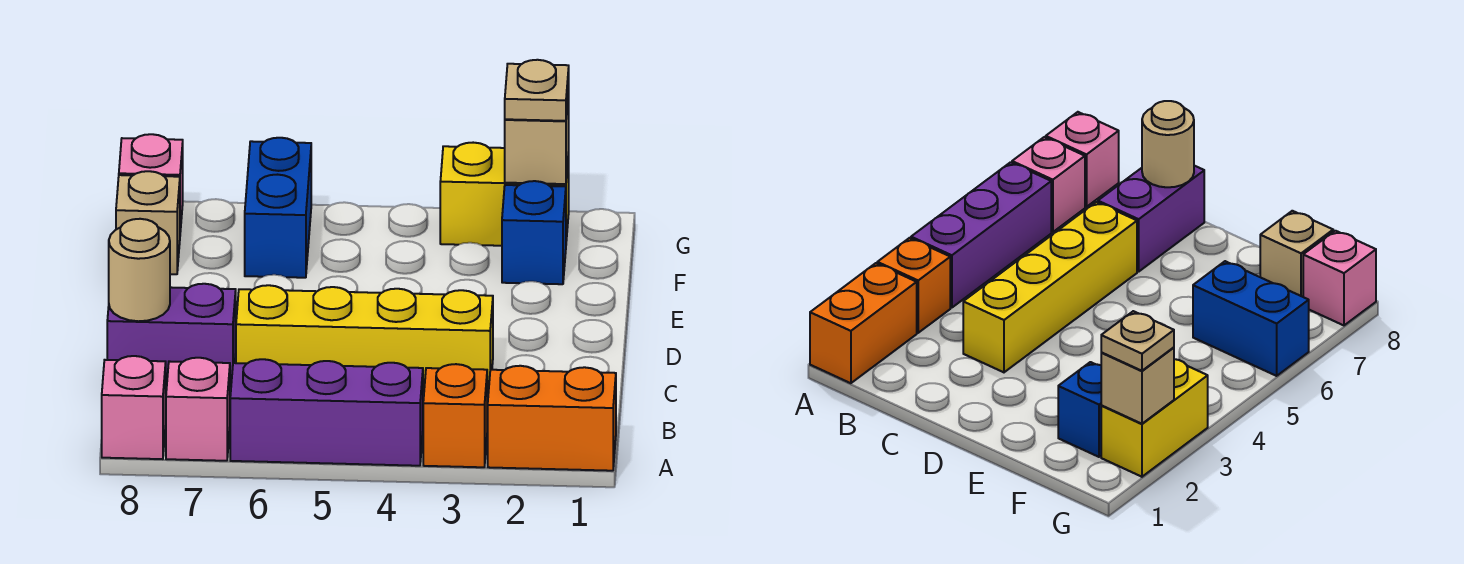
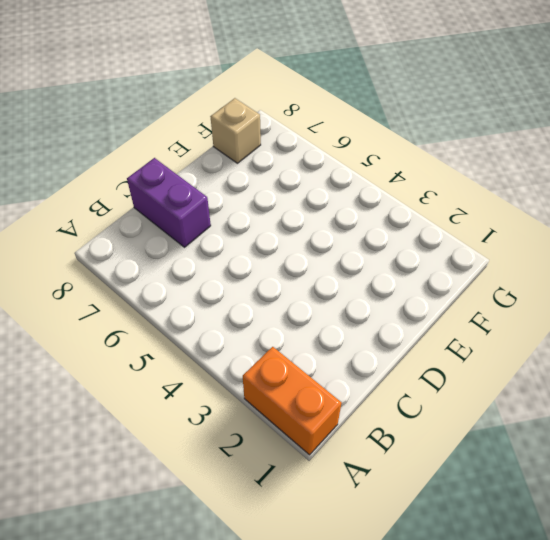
none -> orange brick A3 level 1
none -> purple brick A4:A6 level 1
none -> pink brick A7 level 1

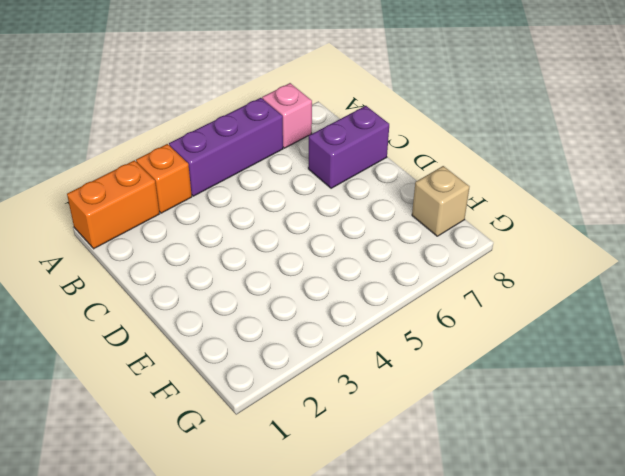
none -> pink brick A8 level 1
none -> yellow brick C3:C6 level 1
none -> blue brick F2 level 1

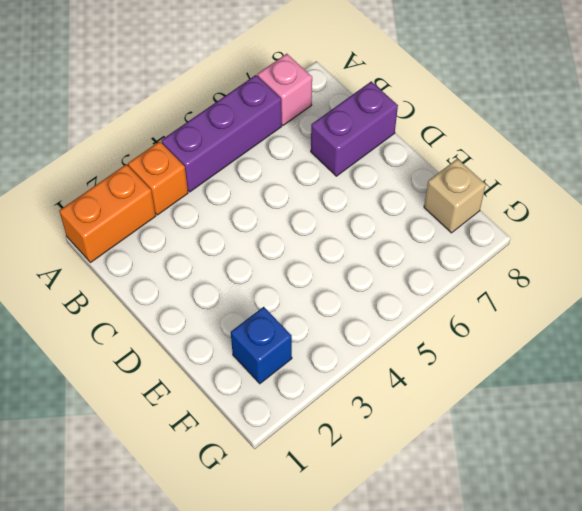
none -> pink brick A8 level 1
none -> yellow brick C3:C6 level 1
none -> blue brick F6:G6 level 1

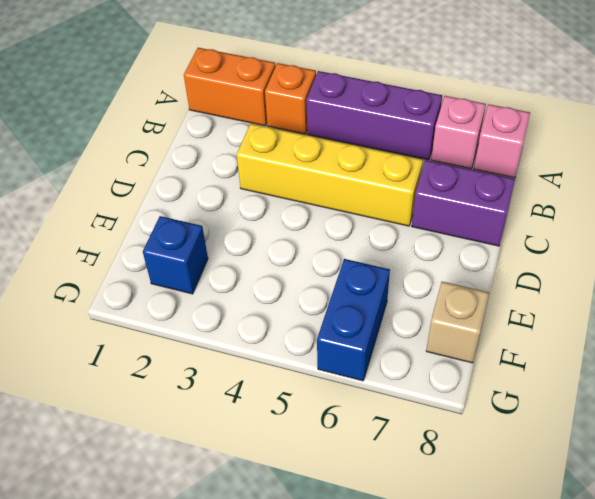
none -> yellow brick G2:G3 level 1
none -> pink brick G8 level 1
none -> tan round brick C8 level 2

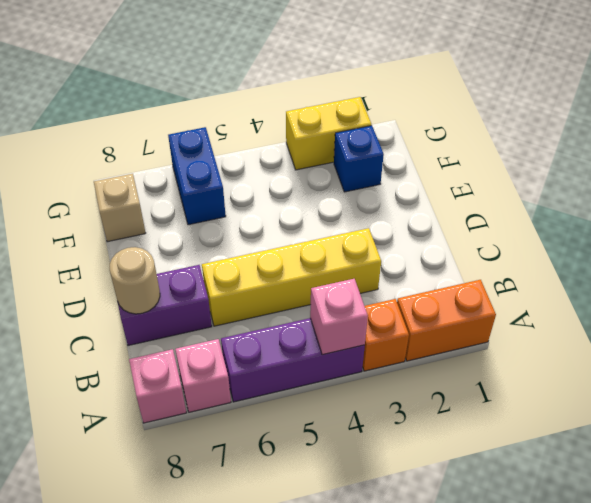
pink brick A4 level 2 -> pink brick G8 level 1
none -> tan brick G2 level 2
none -> tan plate G2 level 3

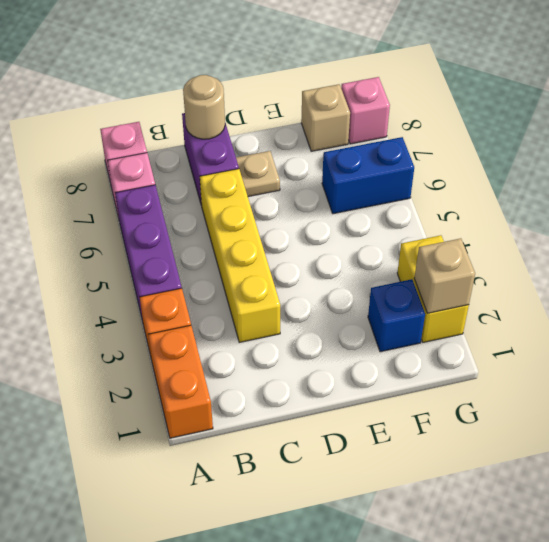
tan plate D7 level 1 -> tan plate G2 level 3

